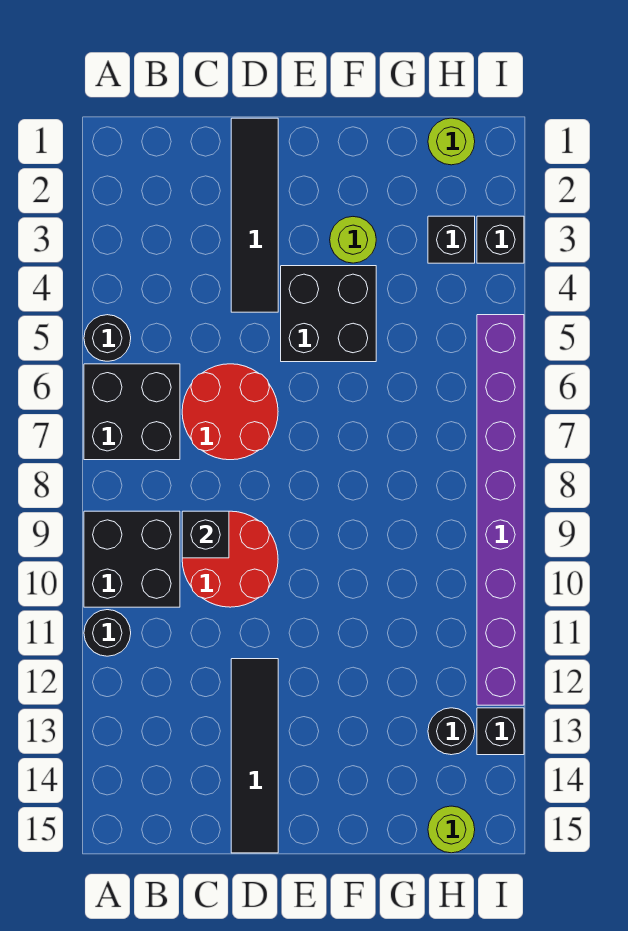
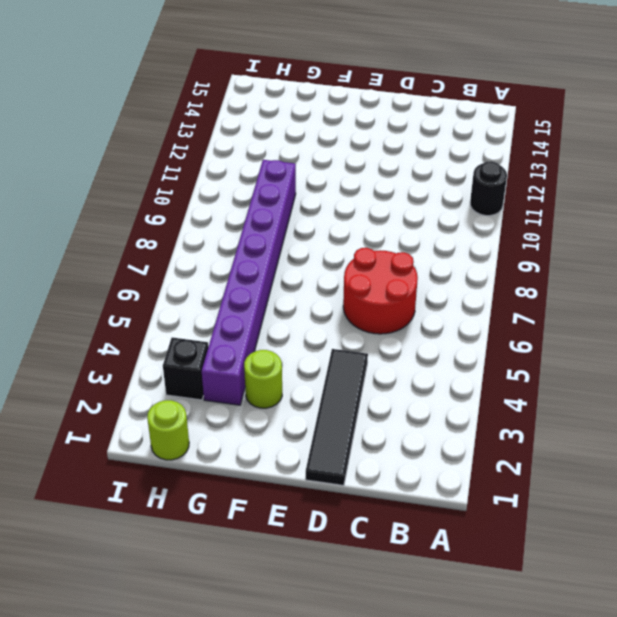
purple brick G3:G10 level 1 -> purple brick I5:I12 level 1
none -> black round brick A5 level 1
none -> black brick A6:B7 level 1
none -> black brick A9:B10 level 1

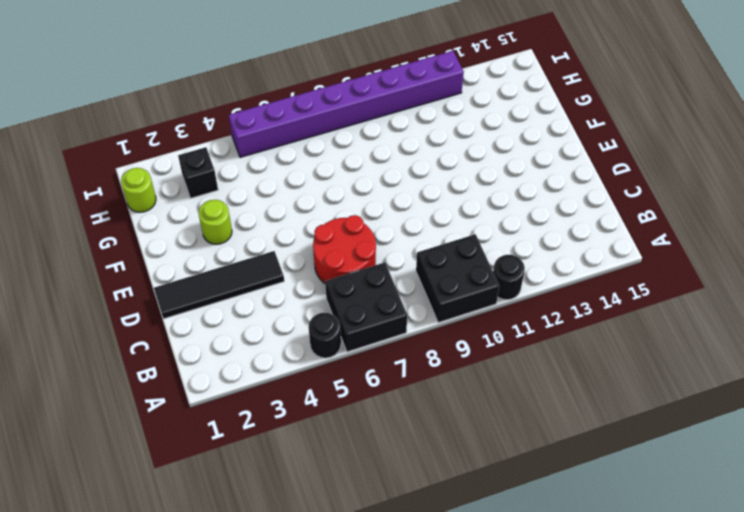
none -> red round brick C9:D10 level 1
none -> black tile D12:D15 level 1
none -> black brick E4:F5 level 1

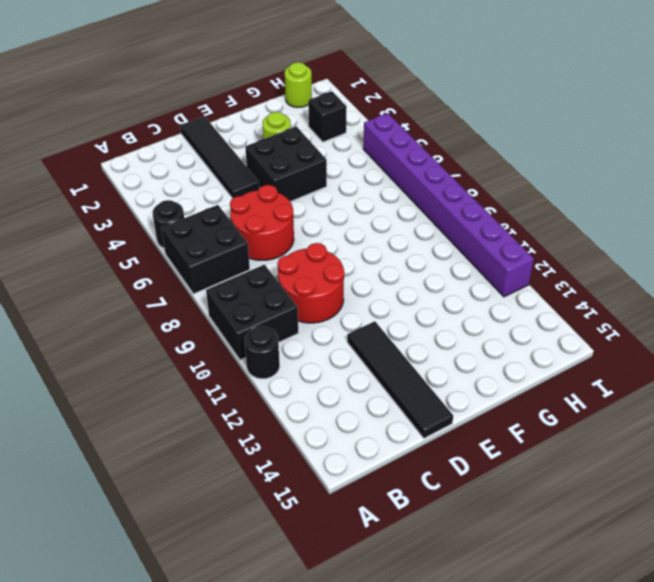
none -> black round brick H13 level 1
none -> lime round brick H15 level 1
none -> black brick I3 level 1

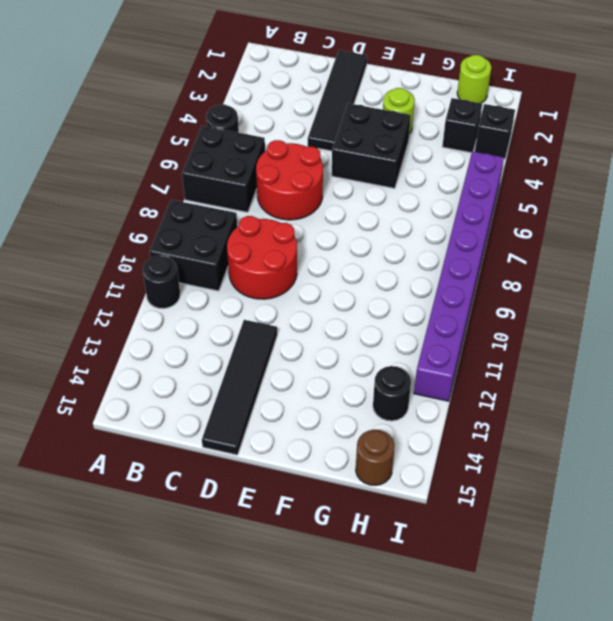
brown round brick H15 level 1 -> lime round brick H15 level 1
none -> black brick I13 level 1
none -> black brick C9 level 2

